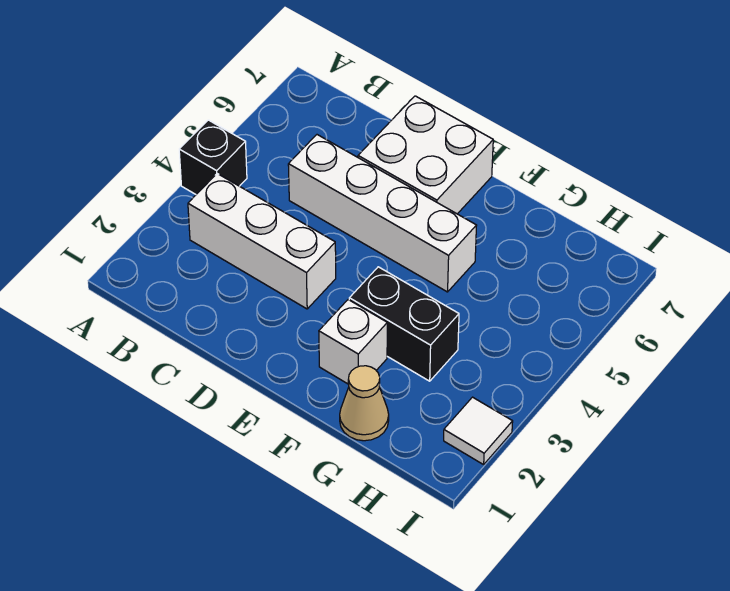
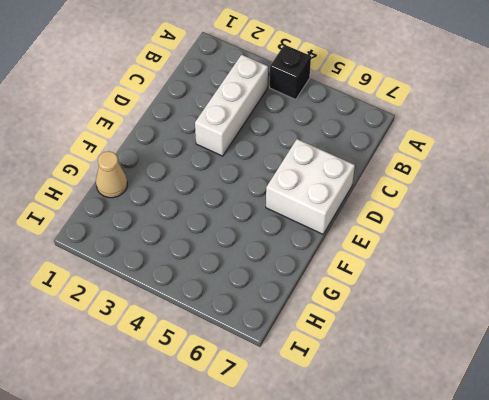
none -> white brick C5:F5 level 1
none -> white brick F2 level 1

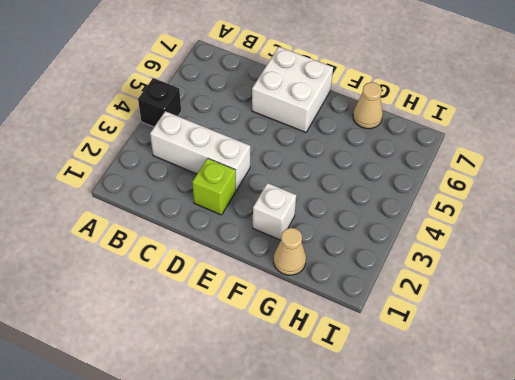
lime brick D2 level 1 -> none
tan cone G7 level 1 -> none
none -> white brick C5:F5 level 1
none -> black brick F3:G3 level 1

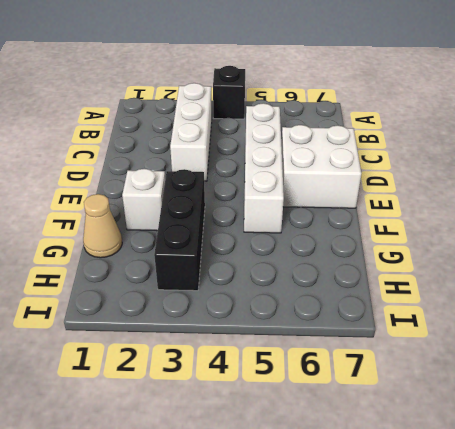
black brick F3:H3 level 1 -> black brick F3:G3 level 1
none -> white tile I2 level 1

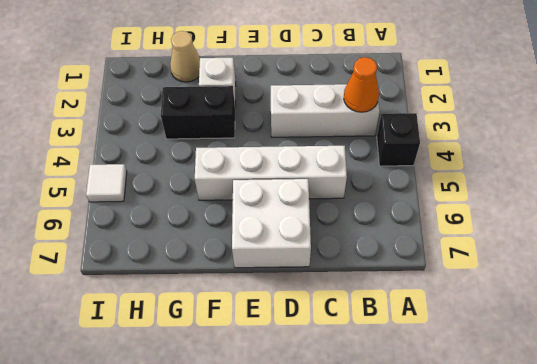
orange cone B3 level 2 -> none
white tile I5 level 1 -> white tile I2 level 1

